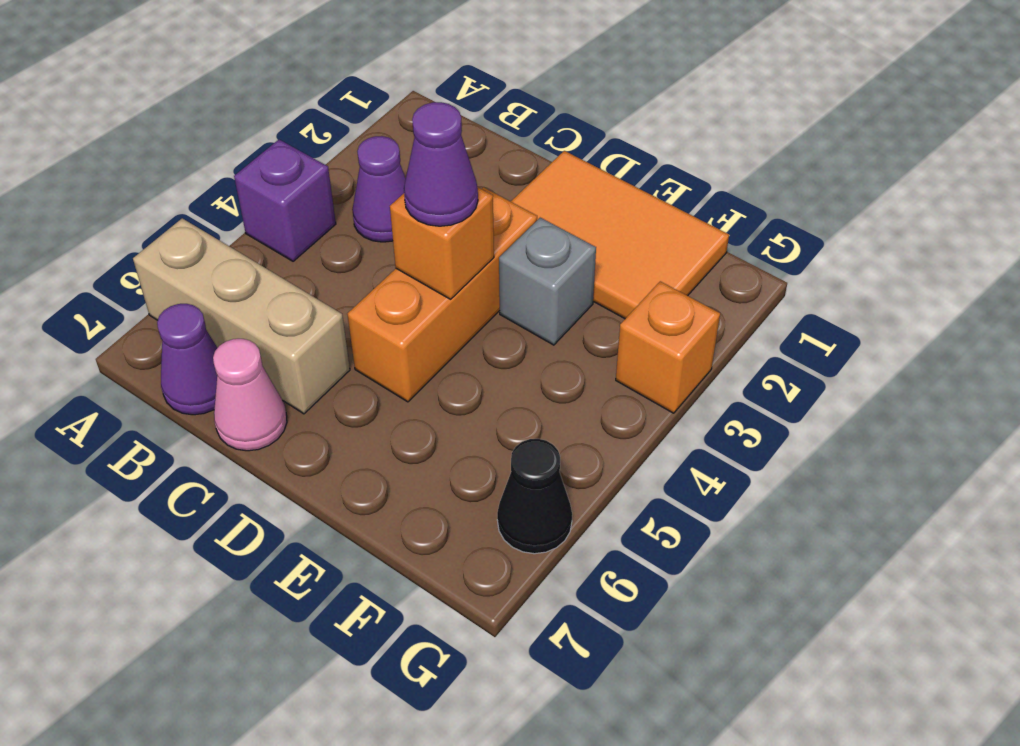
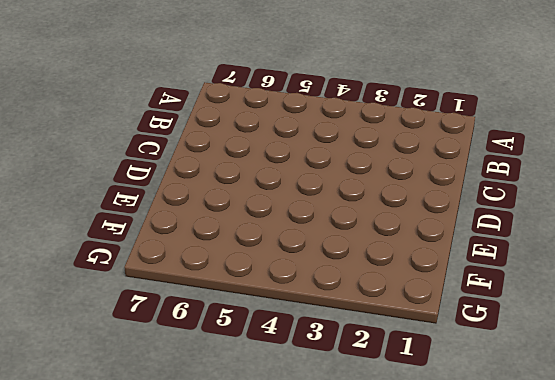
none -> purple brick A4 level 1
none -> tan brick A6:C6 level 1
none -> purple cone B3 level 1

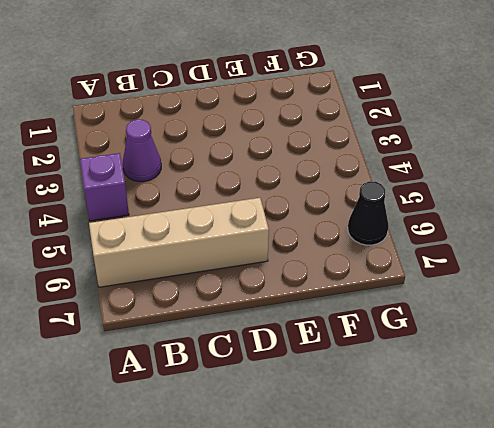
tan brick A6:D6 level 1 -> tan brick A6:C6 level 1
none -> purple cone B7 level 1
none -> pink cone C7 level 1
none -> orange tile D1:F2 level 1

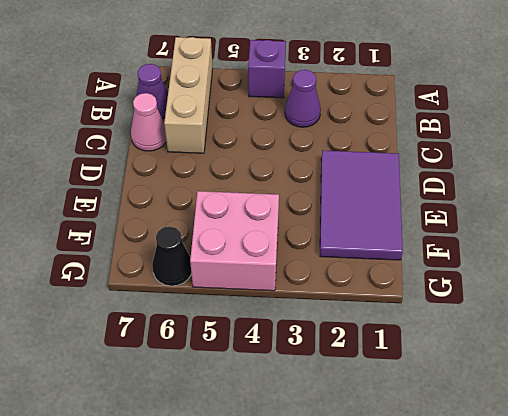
purple tile D1:F2 level 1 -> orange tile D1:F2 level 1
pink brick F4:G5 level 1 -> none
none -> orange brick D3:D5 level 1
none -> grey brick E3 level 1
none -> orange brick G3 level 1

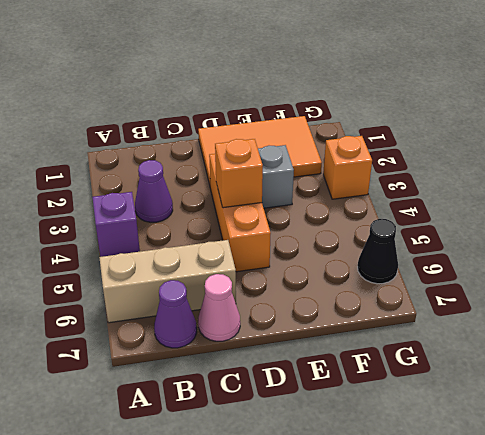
none -> purple cone D4 level 3

